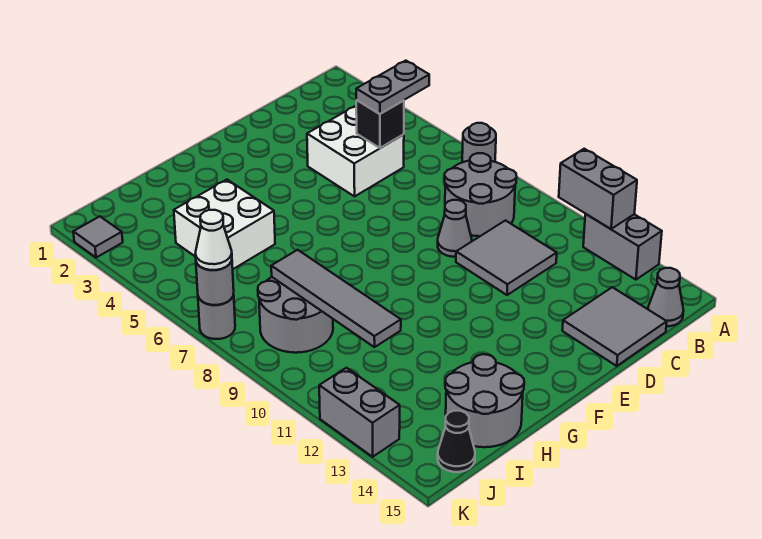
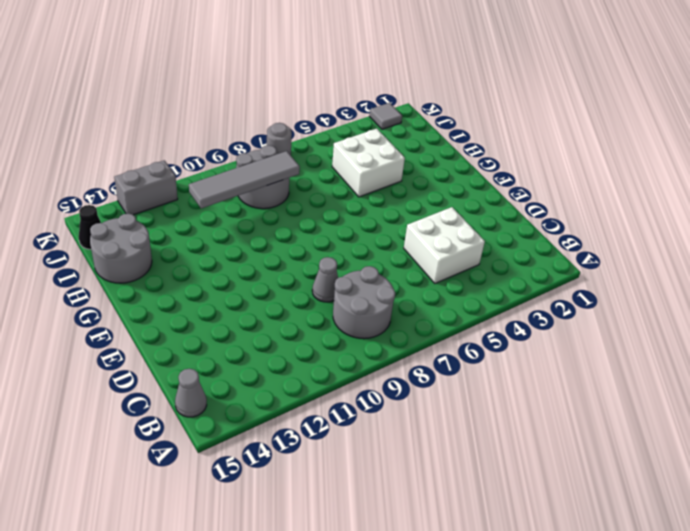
none -> grey round brick A7 level 1
none -> grey brick A12:A13 level 1
none -> grey tile C10:D11 level 1

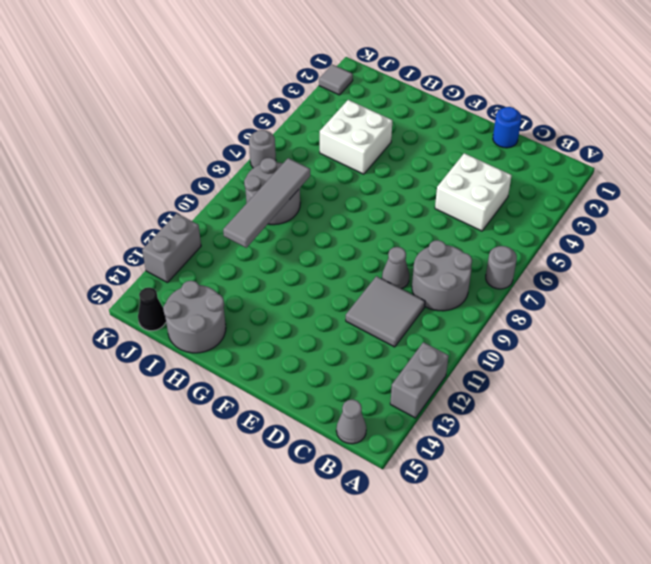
blue round brick D1 level 1 -> none
none -> grey tile C14:D15 level 1
none -> grey brick A11:A12 level 2
none -> black brick C5 level 2

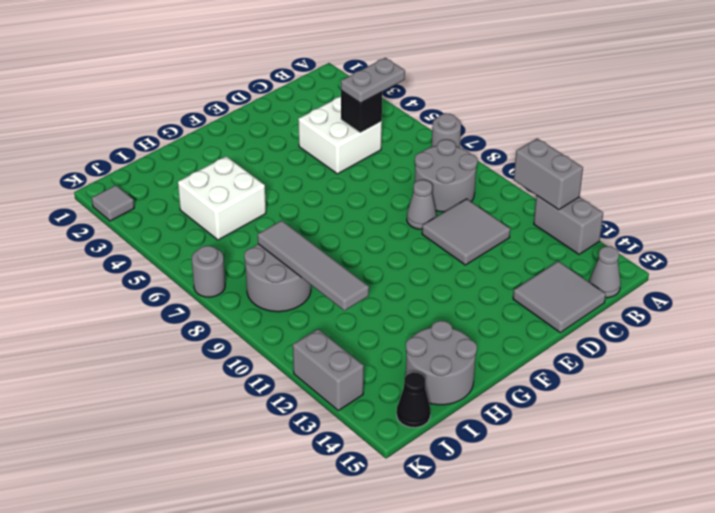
none -> grey round brick K7 level 2
none -> white cone K7 level 3

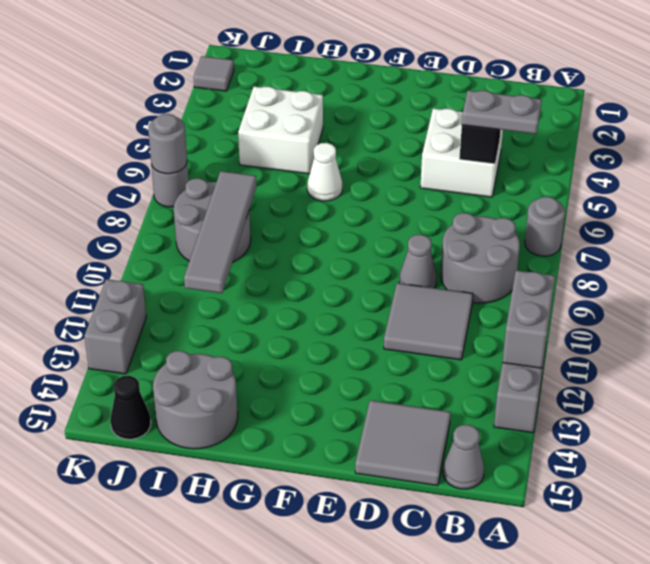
white cone G6 level 1 -> white cone K7 level 3

